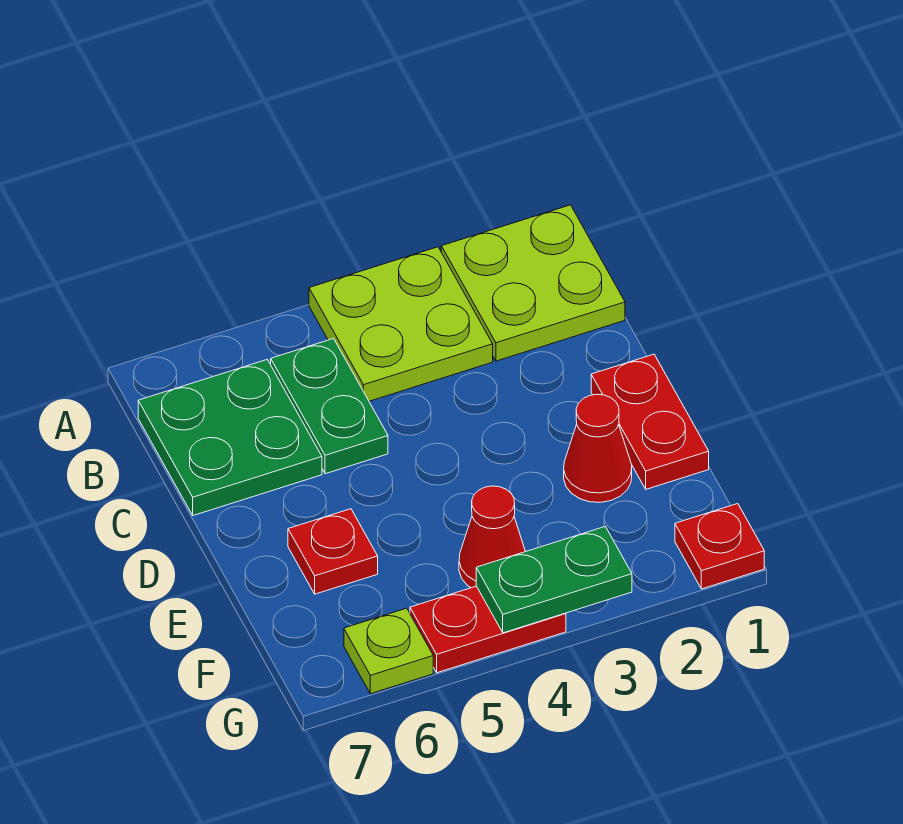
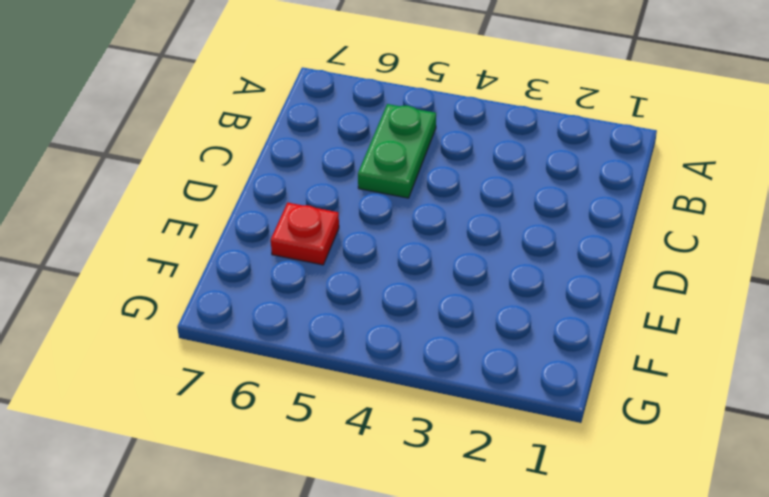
none -> lime plate A1:B2 level 1
none -> lime plate A3:B4 level 1
none -> green plate B6:C7 level 1

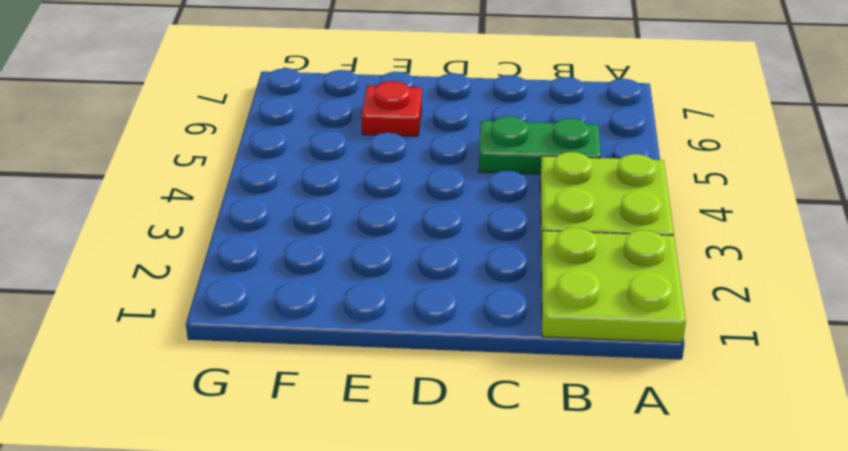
none -> green plate B6:C7 level 1
none -> red plate D1:E1 level 1
none -> red cone E2 level 1

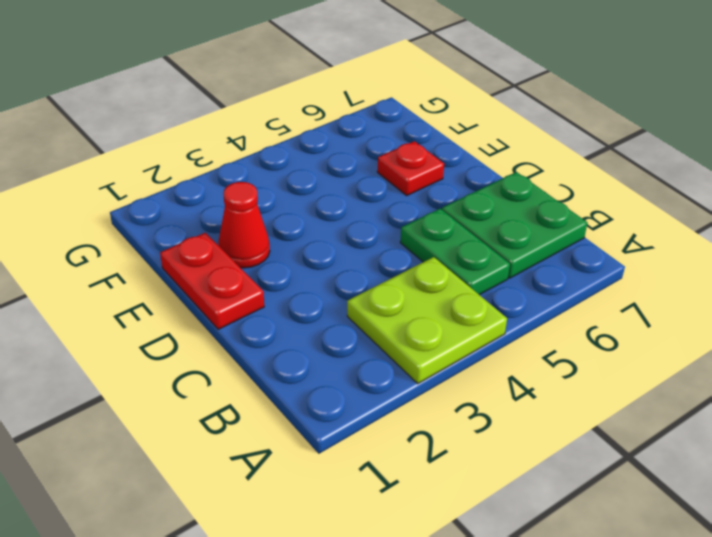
none -> lime plate A1:B2 level 1
none -> red cone F4 level 1
none -> red plate G1 level 1

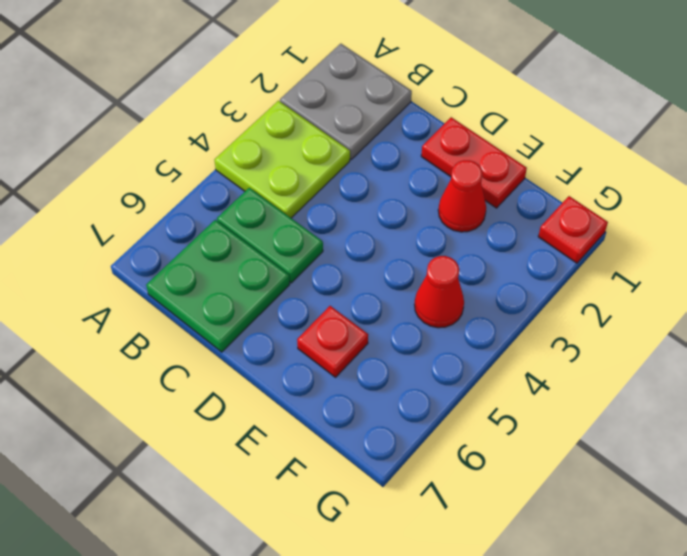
grey plate A1:B2 level 1 -> lime plate A1:B2 level 1
none -> red plate G4:G5 level 1
none -> lime plate G6 level 1
none -> green plate G3:G4 level 2

